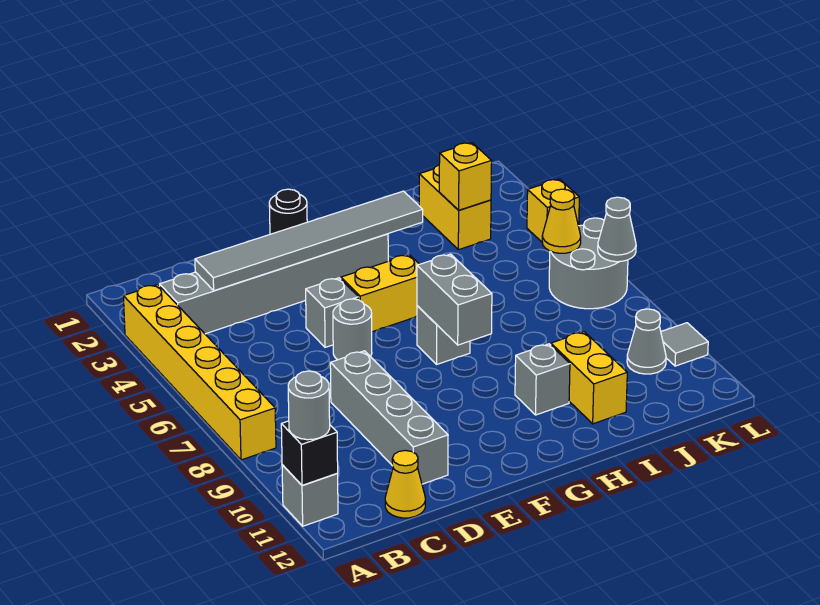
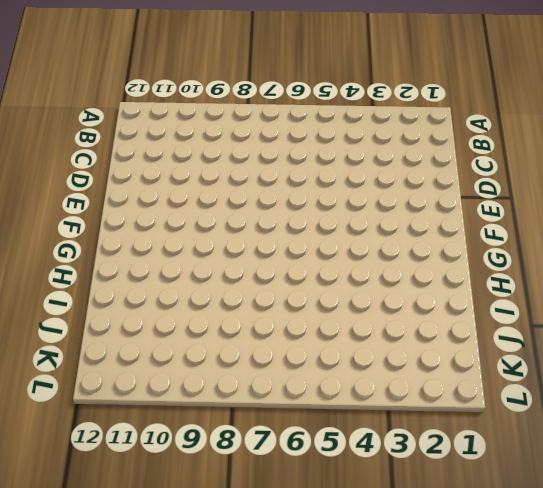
none -> yellow brick A3:A8 level 1
none -> grey brick A11 level 1
none -> grey brick B3:G3 level 1

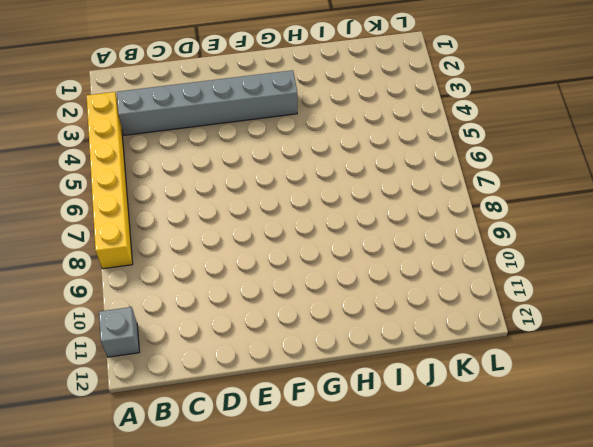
none -> yellow cone C12 level 1
none -> grey brick D8:D11 level 1
none -> grey brick E5 level 1

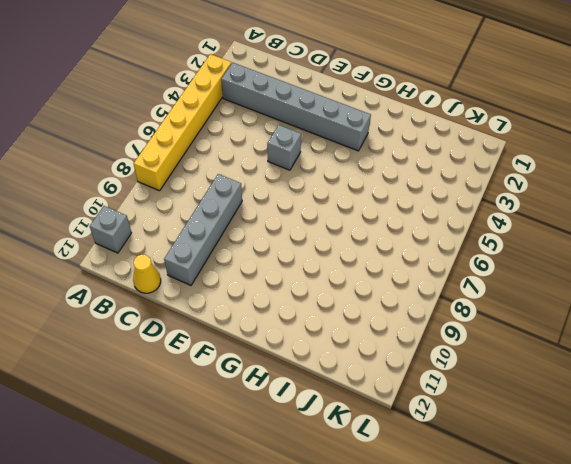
none -> grey round brick E6 level 1
none -> black round brick F1 level 1
none -> yellow brick F5:G5 level 1

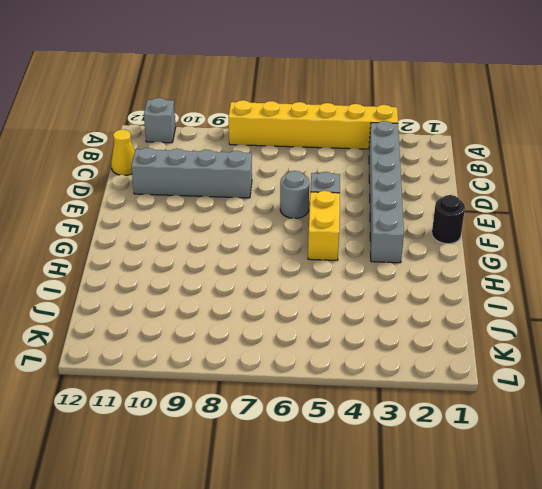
none -> grey brick G7 level 1
none -> grey brick H10 level 1
none -> yellow brick I10:I11 level 1

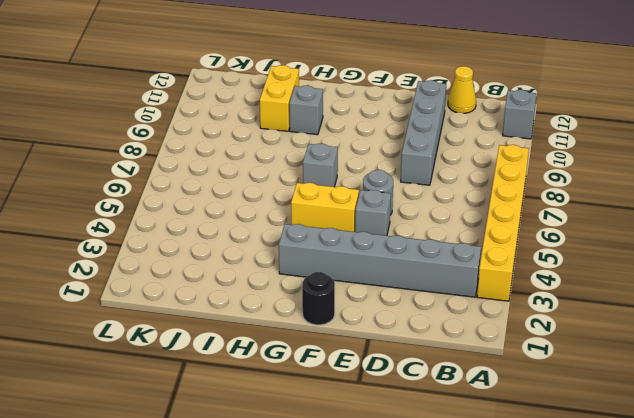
none -> yellow brick J2:J3 level 1
none -> grey round brick K6:L7 level 1
none -> grey cone K10 level 1

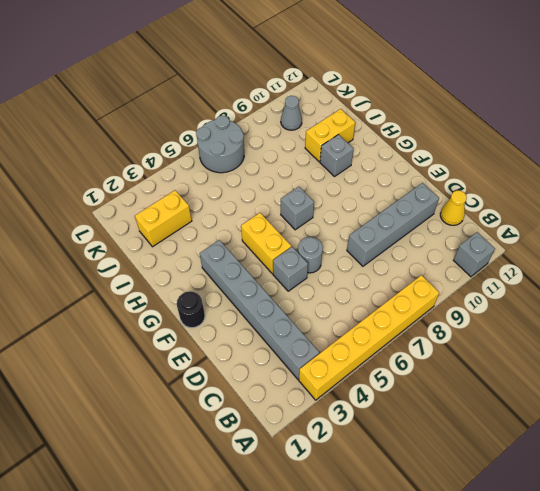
none -> yellow brick L4 level 1
none -> grey tile L10 level 1
none -> black brick A11 level 2

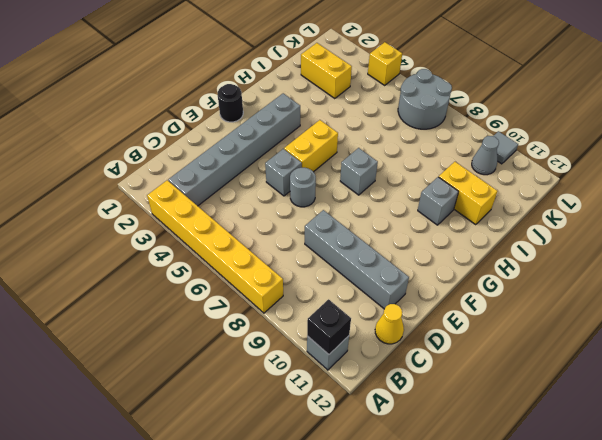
none -> grey tile C3:H3 level 2
none -> grey brick G7:G8 level 2
none -> yellow brick J3 level 2

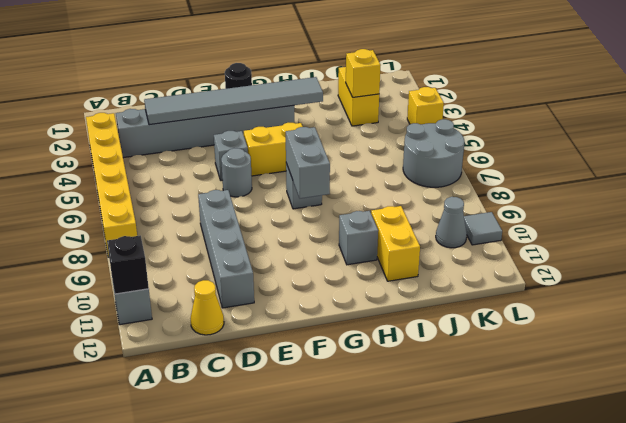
none -> yellow cone K6 level 2
none -> grey cone L7 level 2
none -> grey round brick A11 level 3

